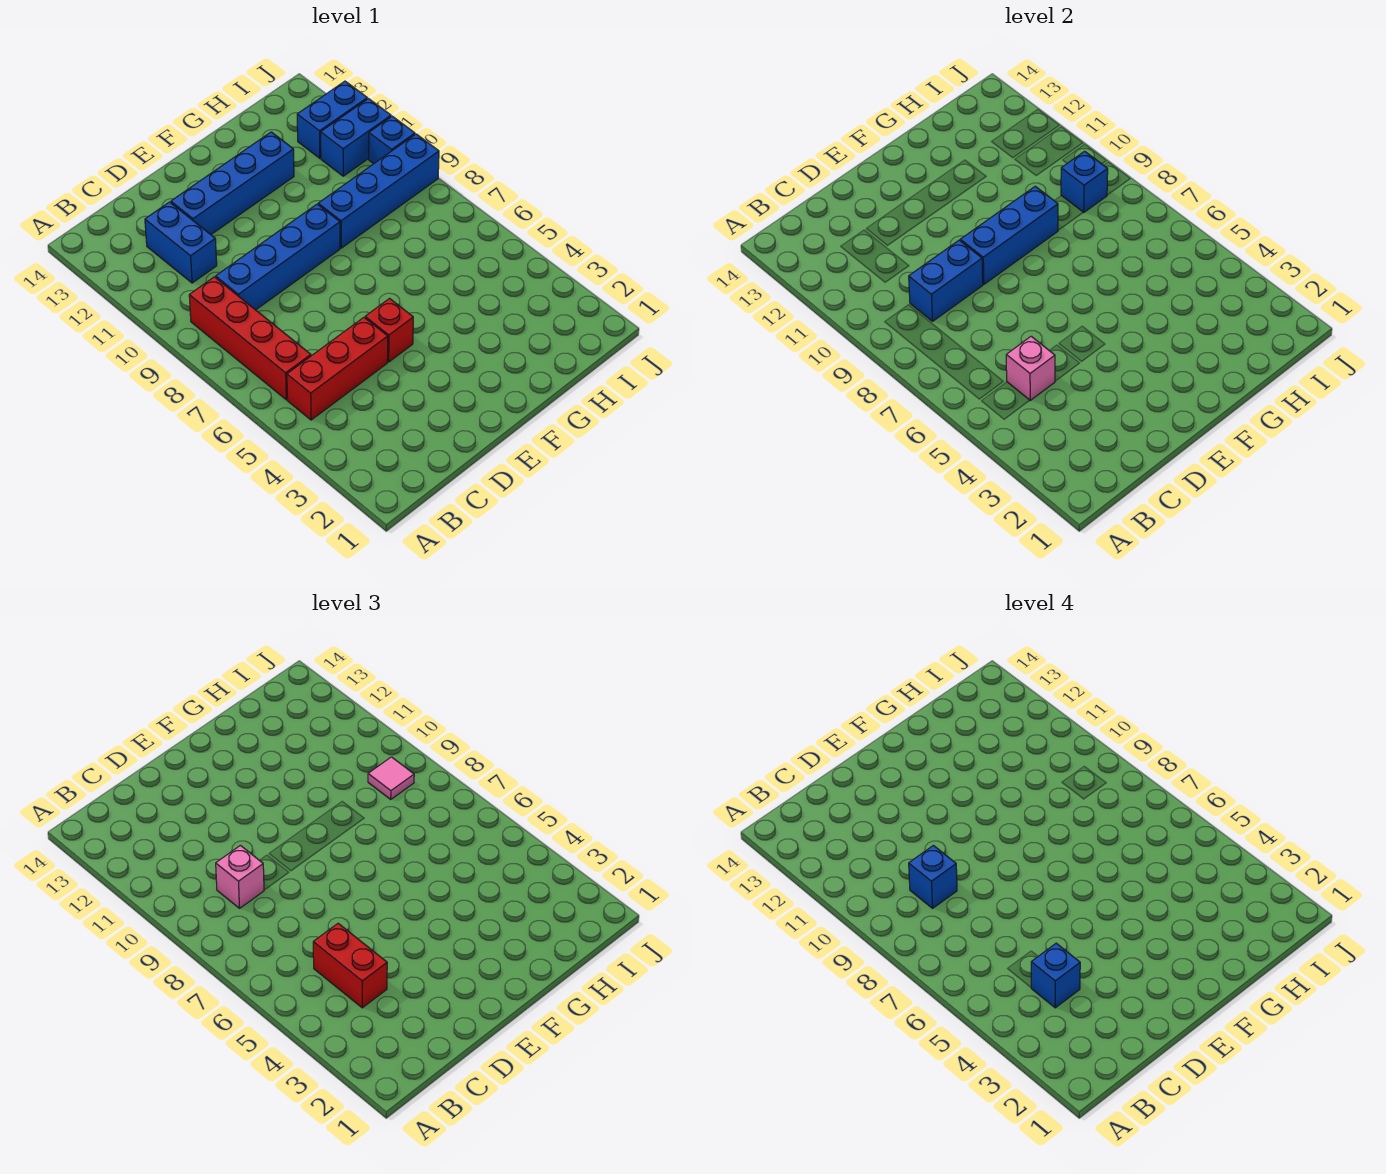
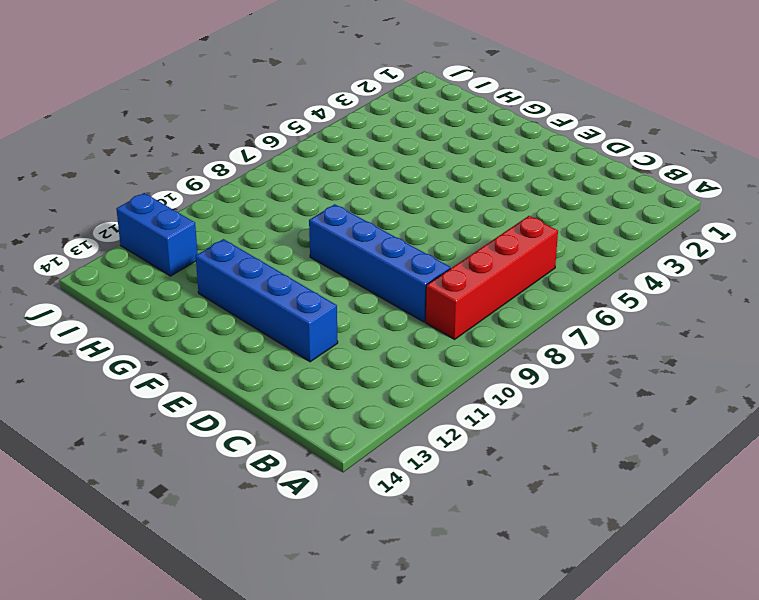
none -> red brick B5:D5 level 1
none -> blue brick C11:C12 level 1
none -> red brick E5 level 1

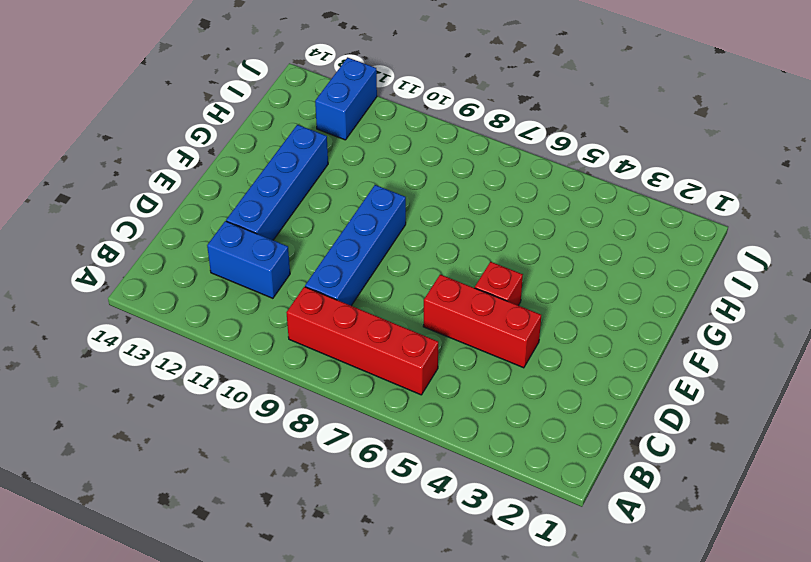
red brick D4:D6 level 1 -> red brick B5:D5 level 1
none -> blue brick G9:J9 level 1
none -> blue brick I11:J11 level 1
none -> blue brick J10 level 1

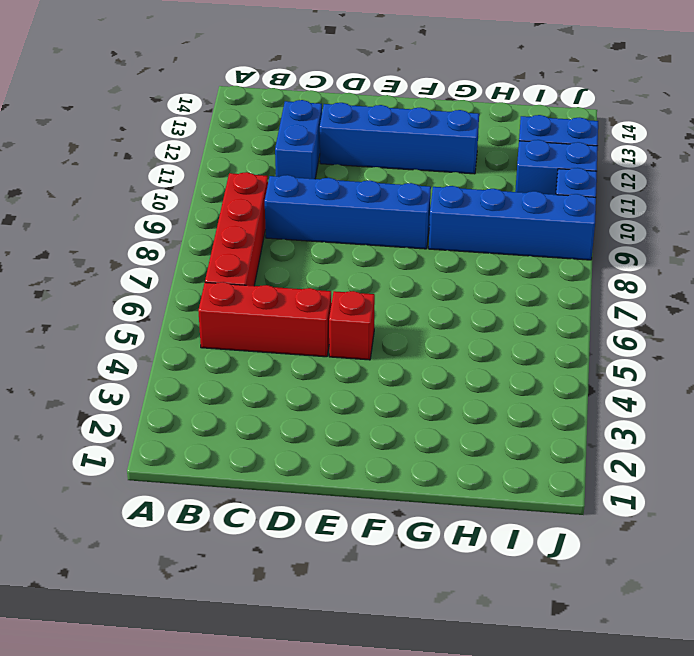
none -> pink brick C5 level 2
none -> blue brick C9:D9 level 2
none -> blue brick E9:G9 level 2

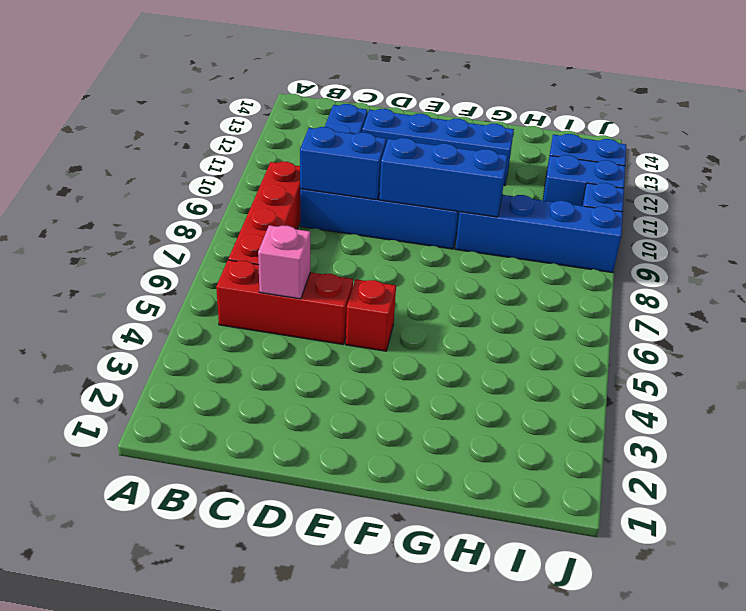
none -> blue brick I9 level 2
none -> red brick C4:C5 level 3
none -> pink brick C9 level 3

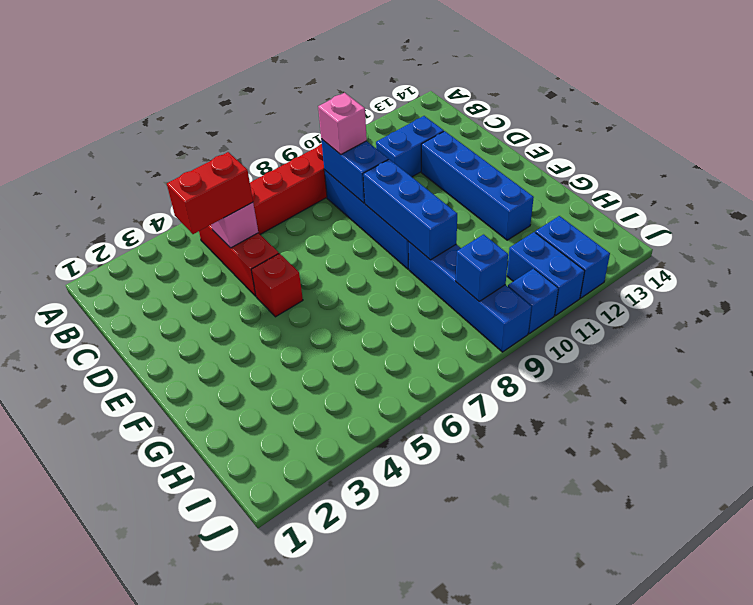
none -> pink tile I9 level 3
none -> blue brick C4 level 4
none -> blue brick C9 level 4

